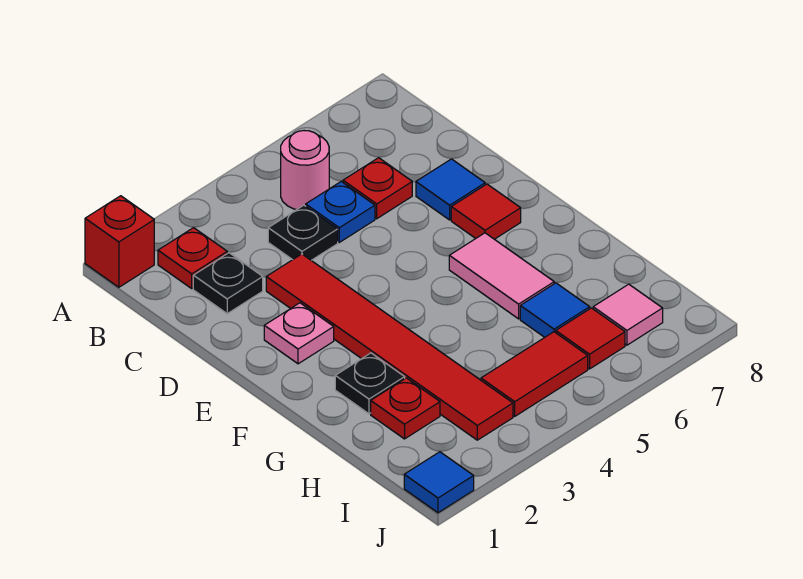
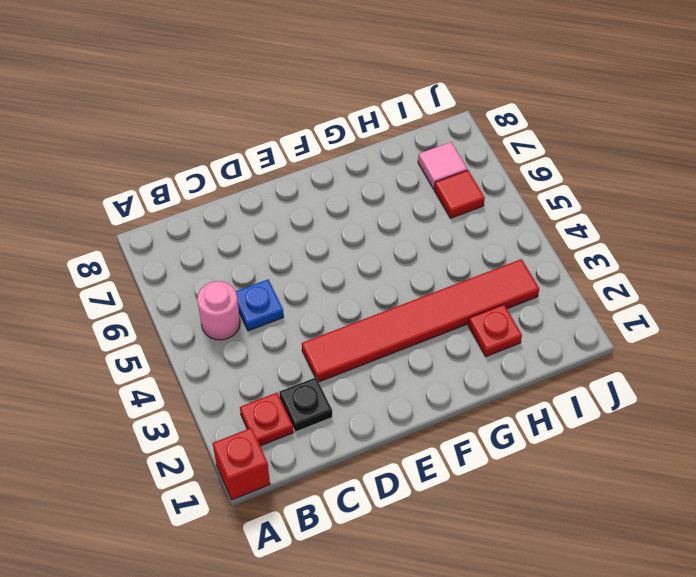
none -> black plate C4 level 1
none -> red plate C6 level 1
none -> blue tile D7 level 1

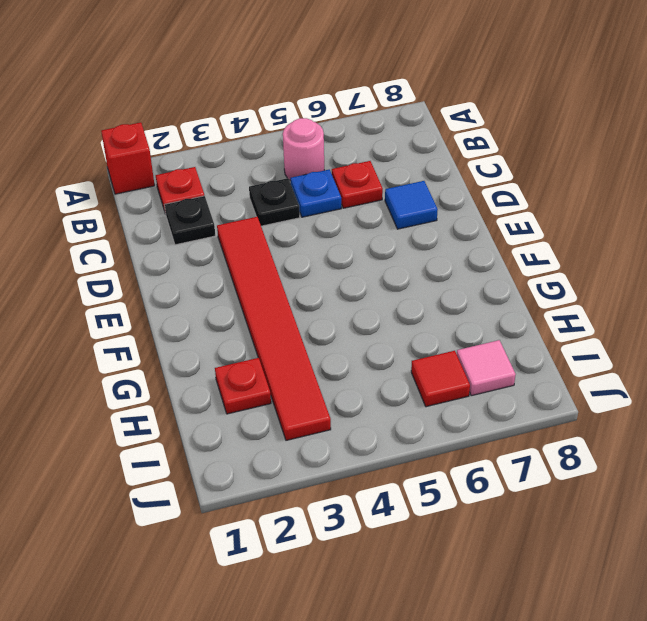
none -> pink plate E2 level 1
none -> red tile E7 level 1
none -> pink tile F6:G6 level 1

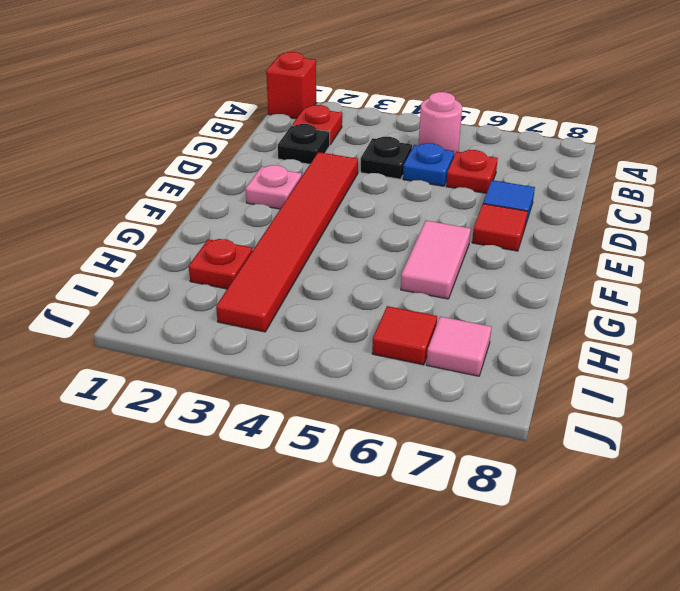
none -> black plate G2 level 1
none -> blue tile H6 level 1
none -> red tile I4:I5 level 1

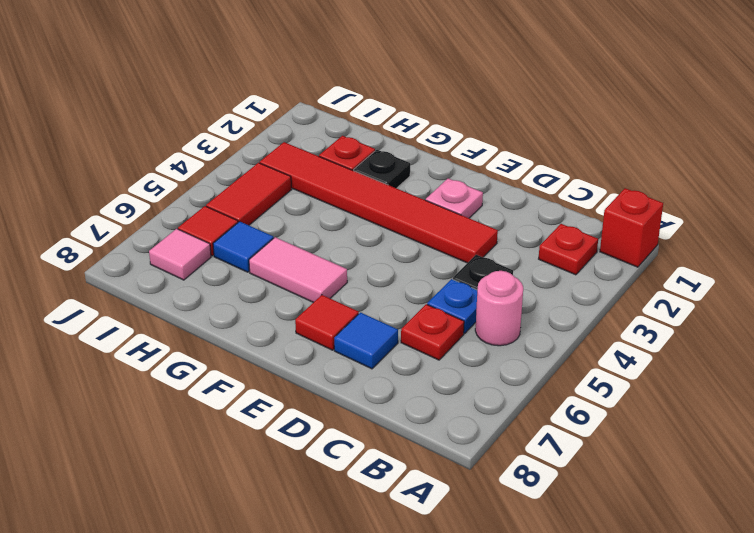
none -> black plate C2 level 1
none -> blue tile J1 level 1

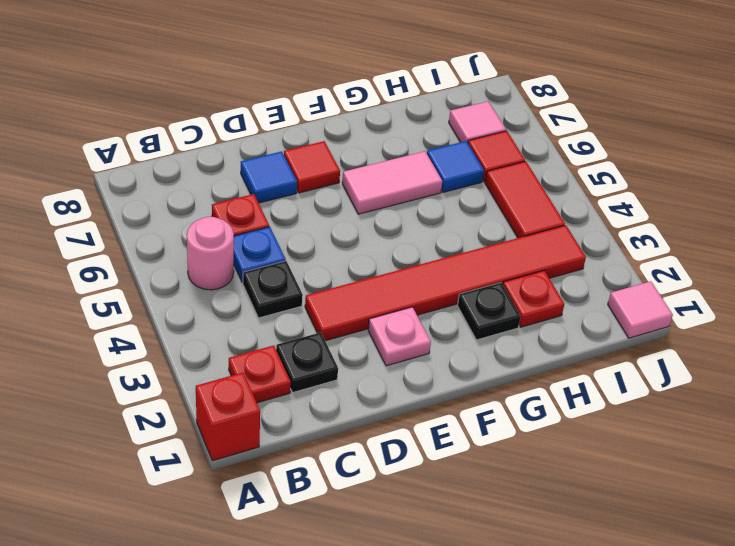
pink tile J1 level 1 -> blue tile J1 level 1

